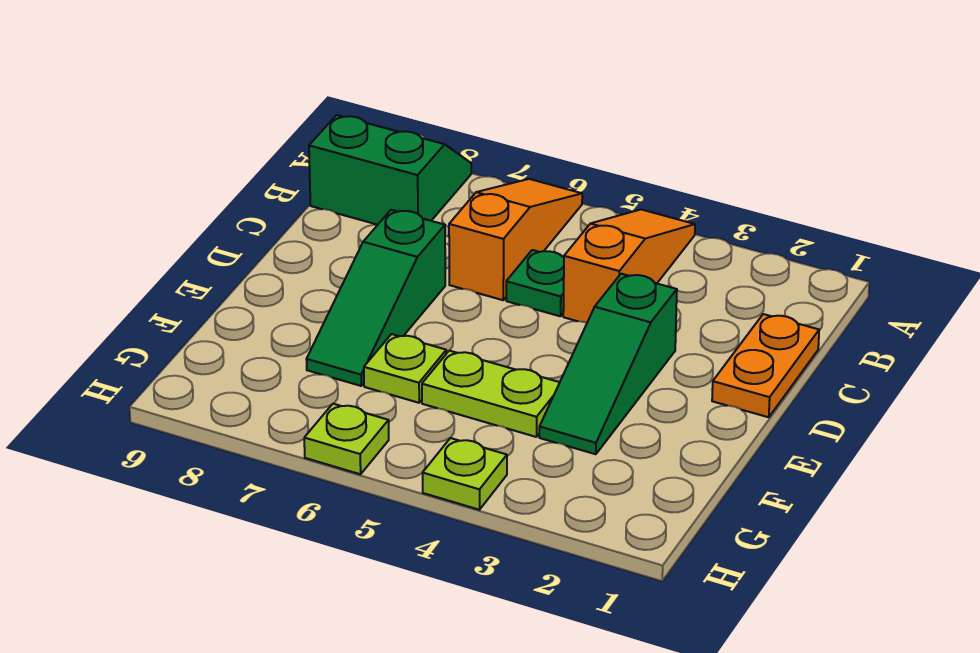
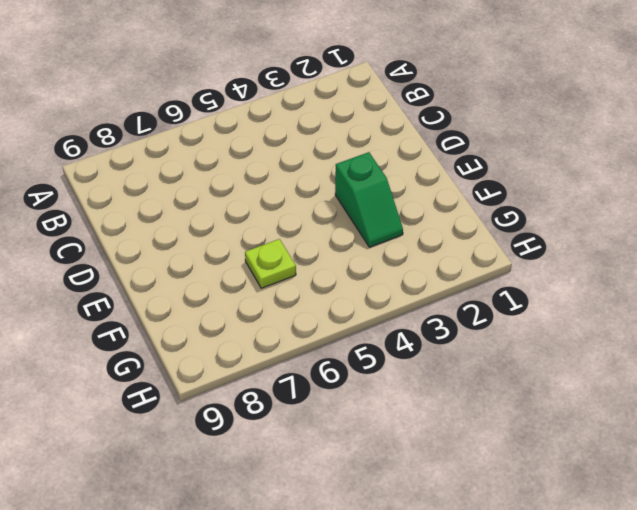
green slope E3:F3 level 1 top E -> green slope D3:F3 level 1 top D
none -> orange slope A4:C4 level 1 top C
none -> orange slope A6:C6 level 1 top C

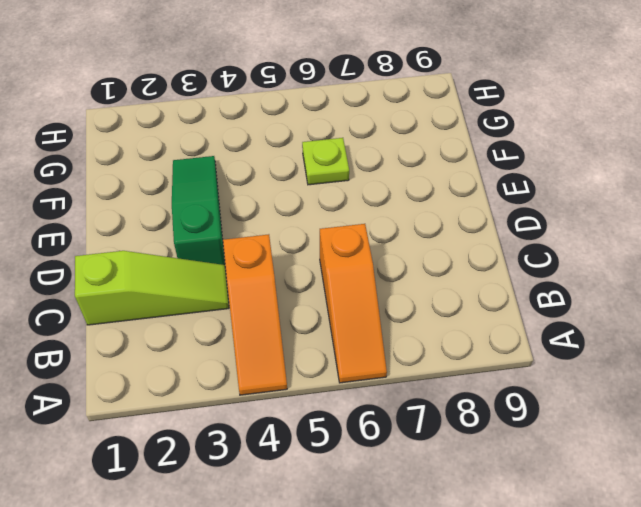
lime slope C1:C3 level 1 top 1 -> orange plate C1:D1 level 1
none -> green slope A8:B9 level 1 top B
none -> green plate C5 level 1

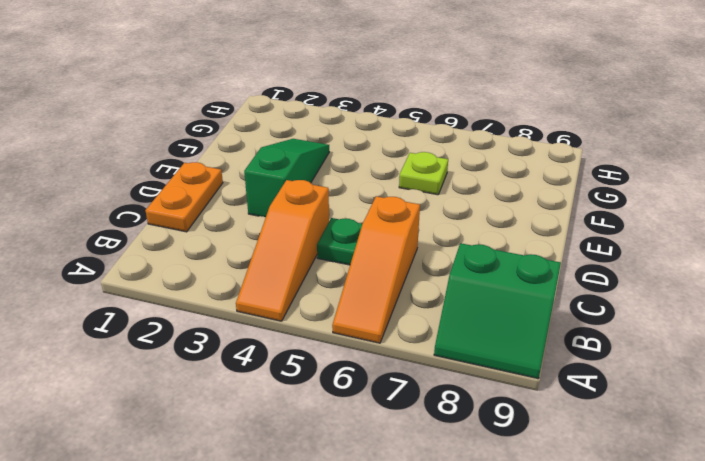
none -> green slope D7:F7 level 1 top D
none -> lime plate F4:F5 level 1

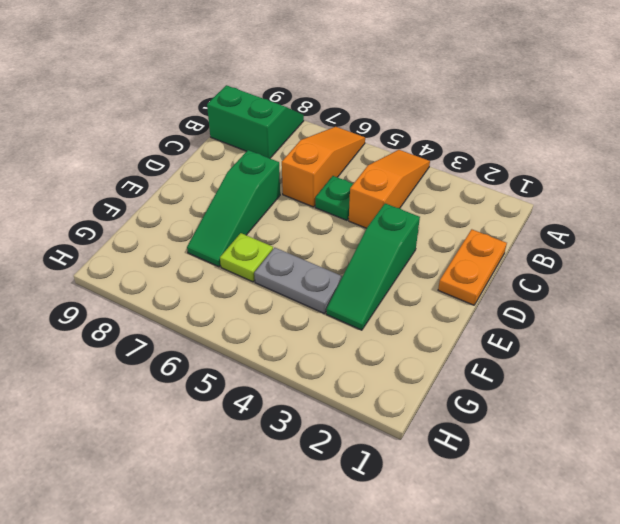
grey plate F4:F5 level 1 -> lime plate F4:F5 level 1
none -> lime plate H4 level 1
none -> lime plate H6 level 1

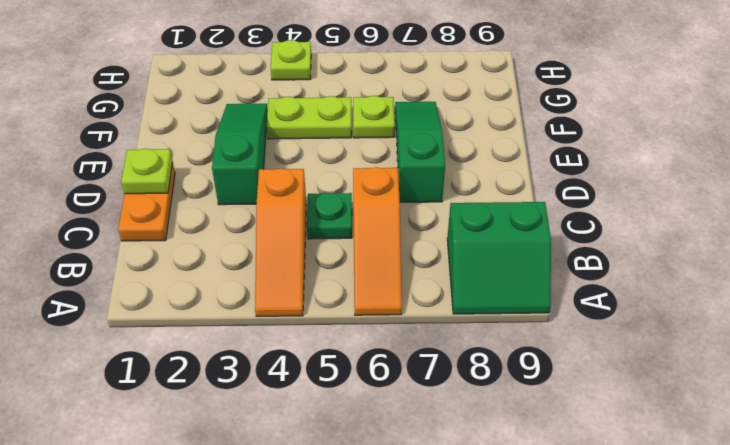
lime plate D1 level 2 -> lime plate H6 level 1

